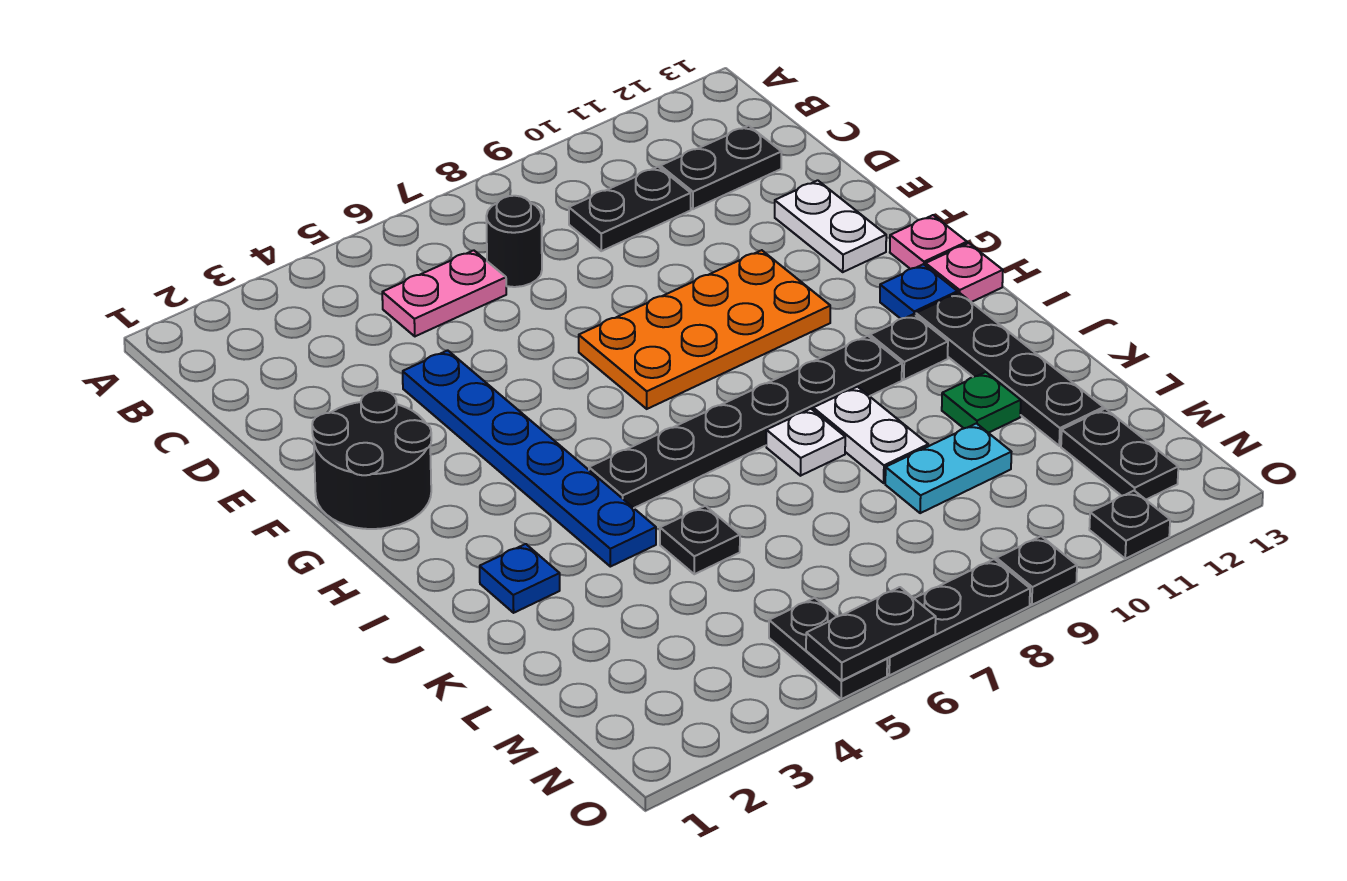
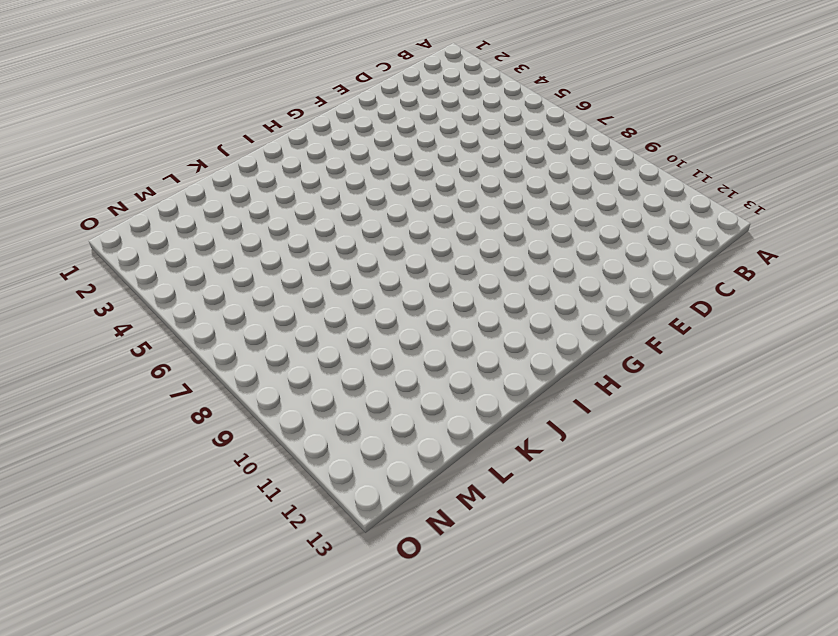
none -> pink plate C5:C6 level 1
none -> black round brick C7 level 1
none -> black plate C9:C10 level 1

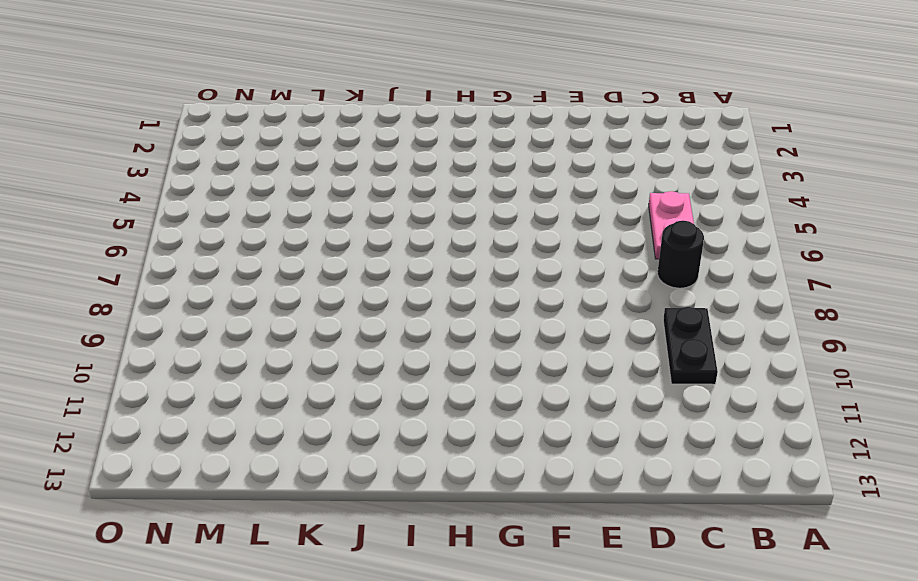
none -> black plate C11:C12 level 1
none -> blue plate E4:J4 level 1
none -> white plate E12:F12 level 1

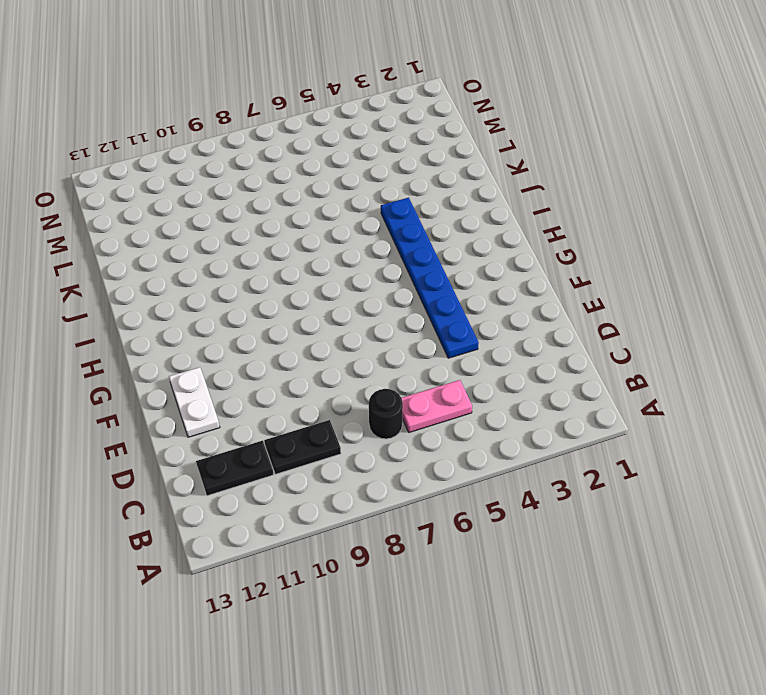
none -> black round brick F1:G2 level 1
none -> orange plate F7:G10 level 1
none -> pink plate G13 level 1

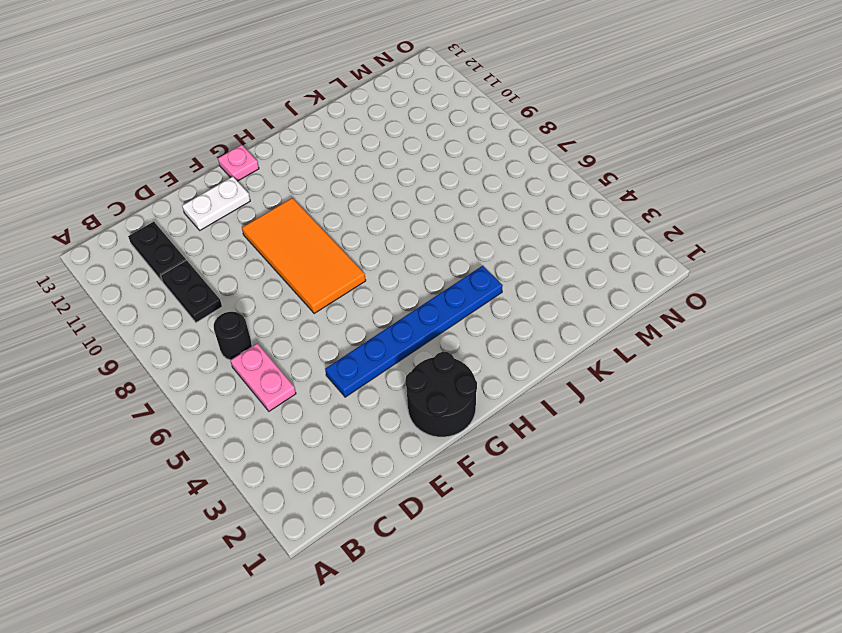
orange tile F7:G10 level 1 -> orange plate F7:G10 level 1
none -> blue plate H12 level 1
none -> pink plate H13 level 1
none -> black plate I5:I10 level 1

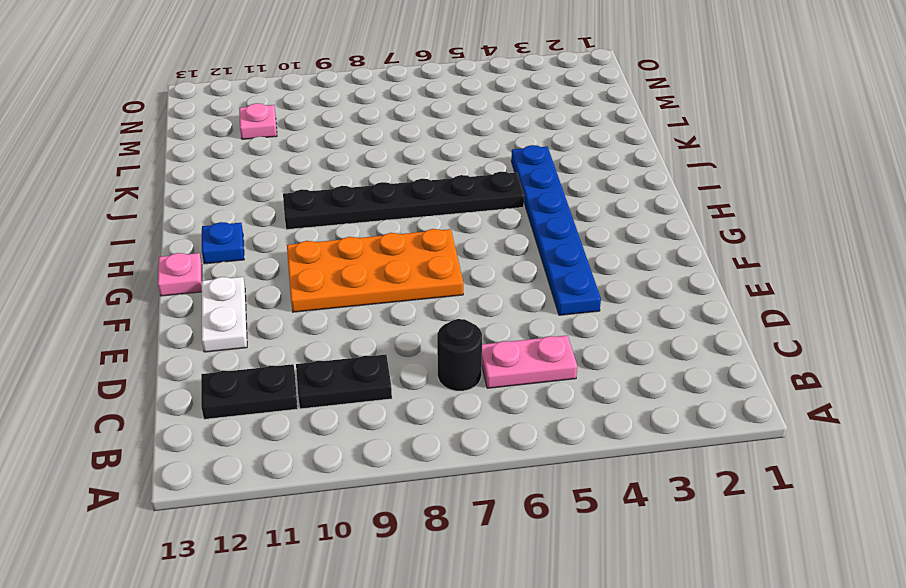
pink plate M11 level 1 -> pink plate H13 level 1
none -> black round brick F1:G2 level 1
none -> black plate I11 level 1
none -> black plate I12:L12 level 1

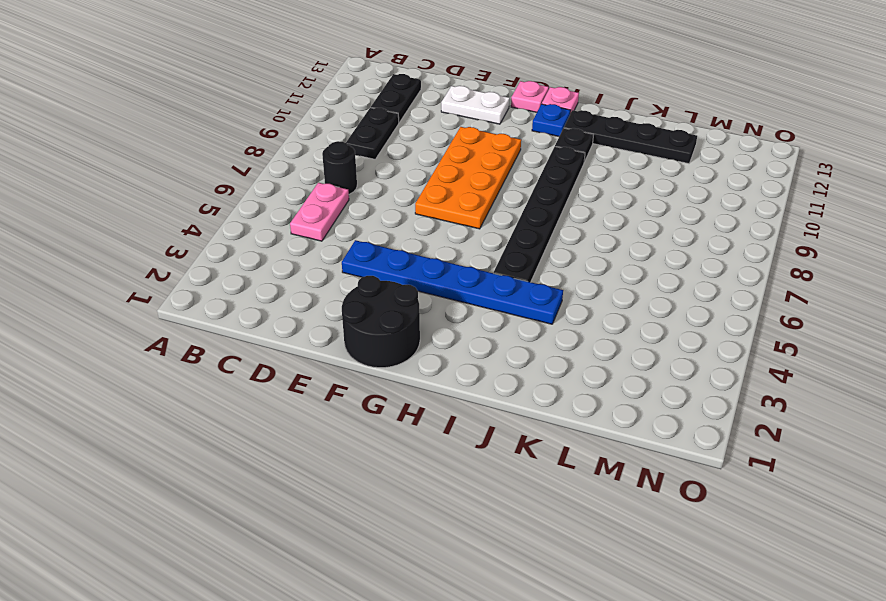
none -> blue plate J2 level 1
none -> white plate J8 level 1
none -> white plate J9:K9 level 1

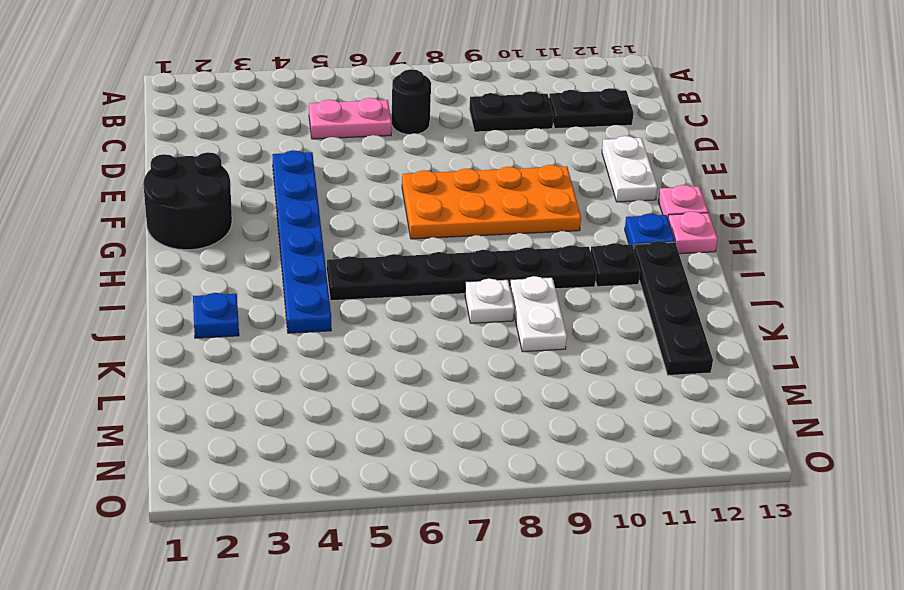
none -> black plate K5 level 1
none -> green plate K11 level 1
none -> cyan plate L9:L10 level 1

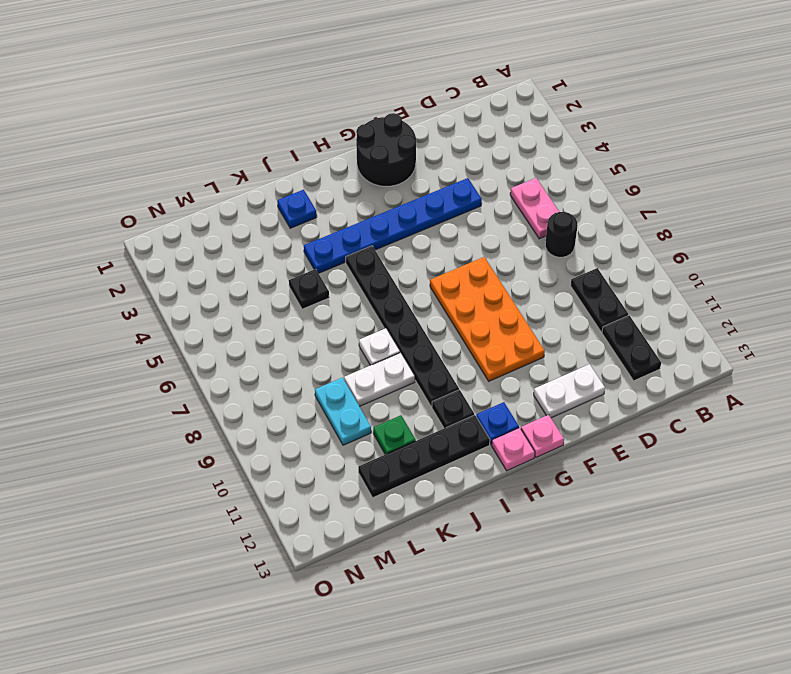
none -> black plate M12:N12 level 1
none -> black plate N5:O5 level 1
none -> black plate O6:O8 level 1

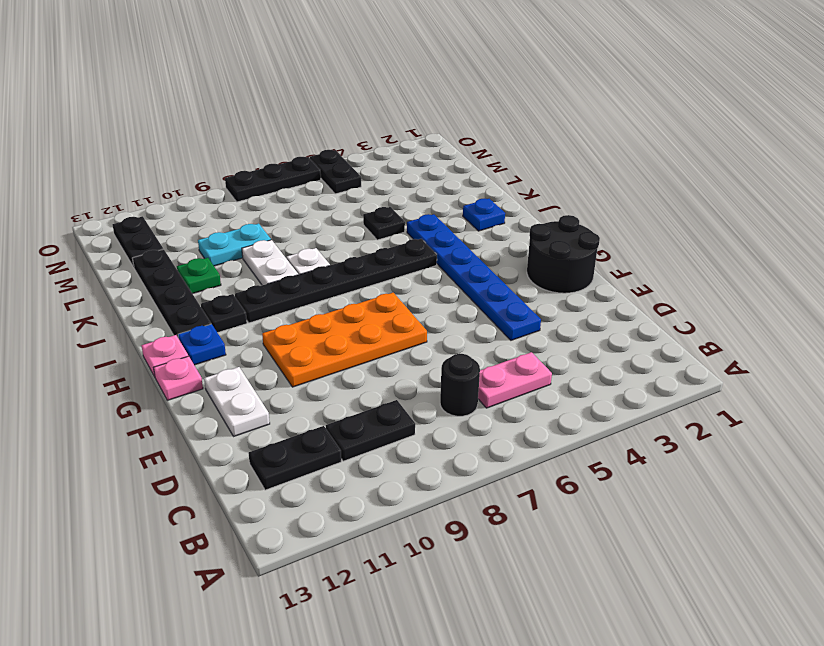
none -> black plate O9 level 1
none -> black plate O11 level 1
none -> black plate O5:O6 level 2

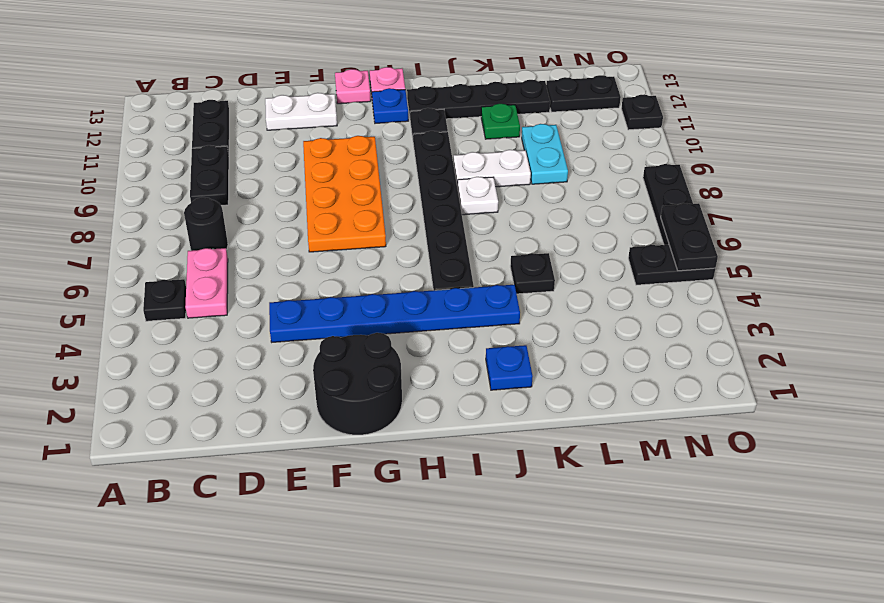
black plate B5 level 1 -> black plate O9 level 1

